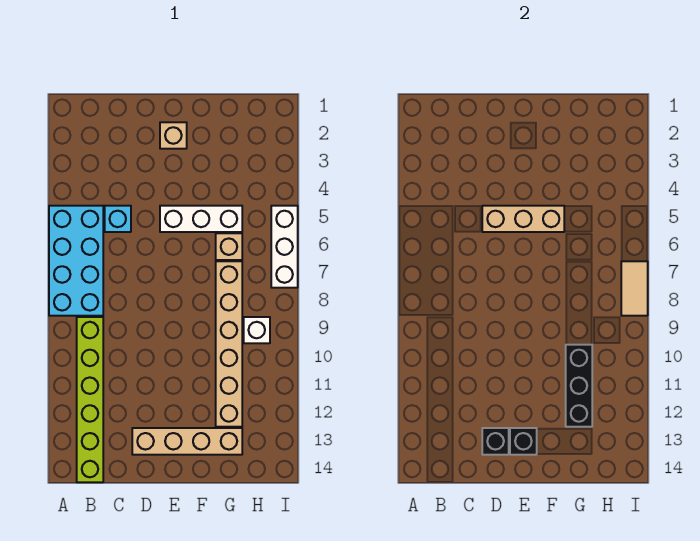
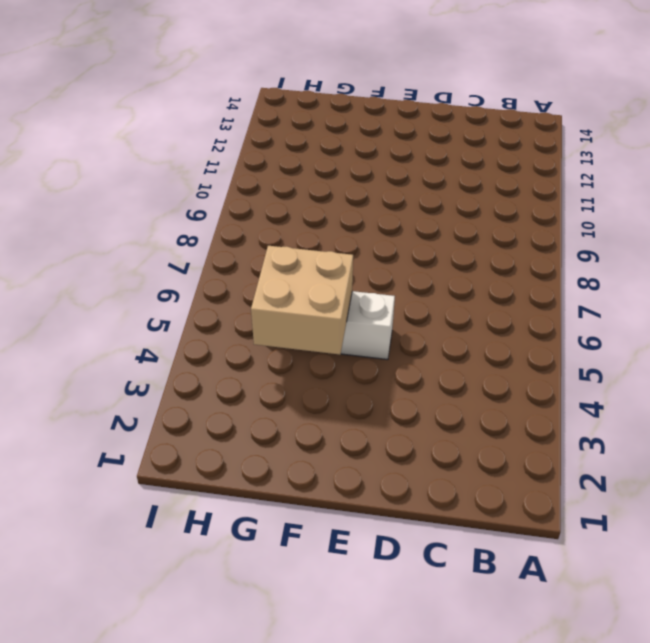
tan brick F4:G5 level 2 -> tan brick D5:F5 level 2
none -> cyan brick A5:B8 level 1
none -> lime brick B9:B14 level 1
none -> cyan brick C5 level 1

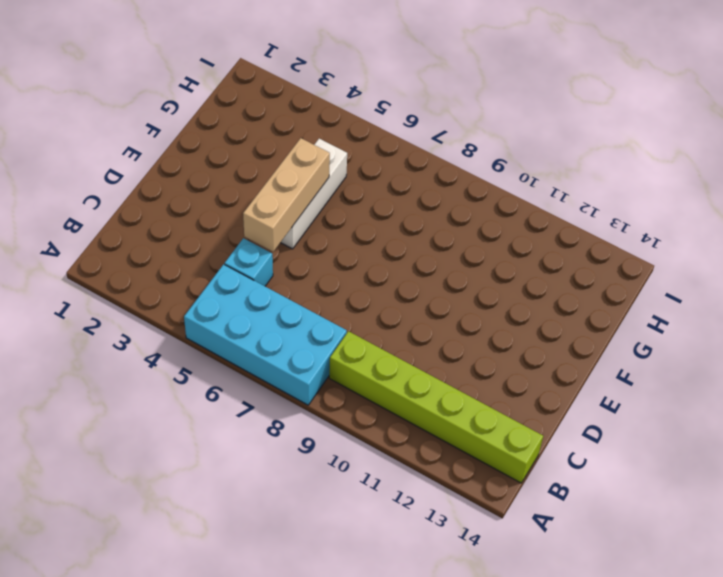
none -> tan brick D13:G13 level 1
none -> tan brick E2 level 1
none -> tan brick G6 level 1

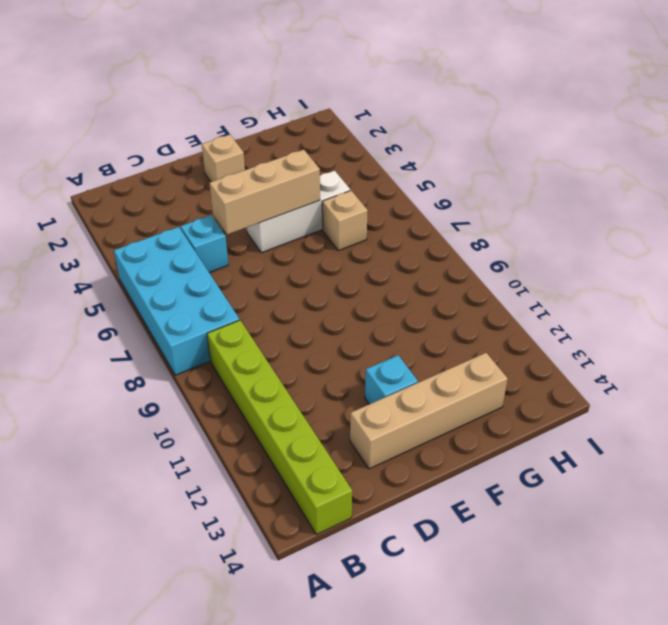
cyan brick E12 level 1 -> none
none -> tan brick G7:G12 level 1
none -> white brick H9 level 1
none -> white brick I5:I7 level 1

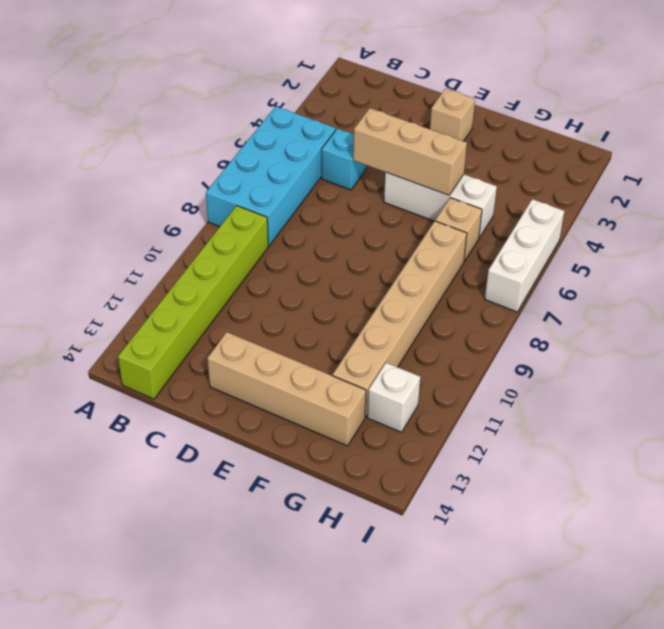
white brick H12 level 1 -> white brick H9 level 1
none -> black brick D13 level 2
none -> black brick E13 level 2
none -> black brick G10:G12 level 2

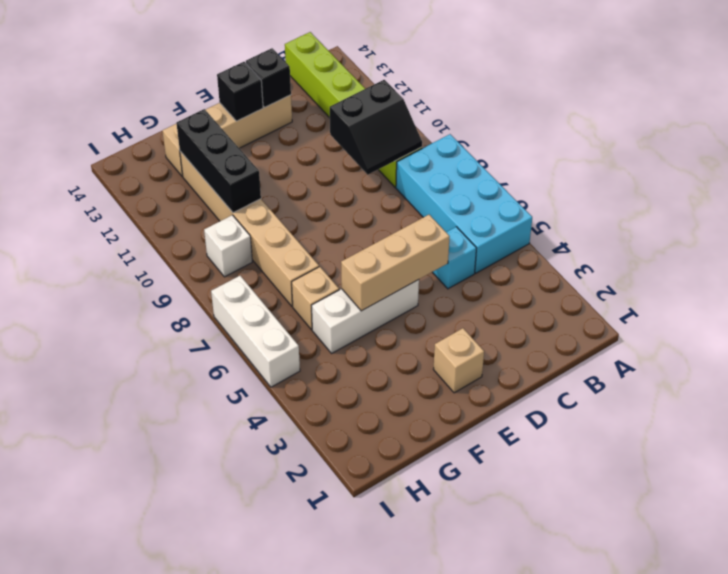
black slope B9:C10 level 2 top 10 -> none
none -> tan tile I7:I8 level 2

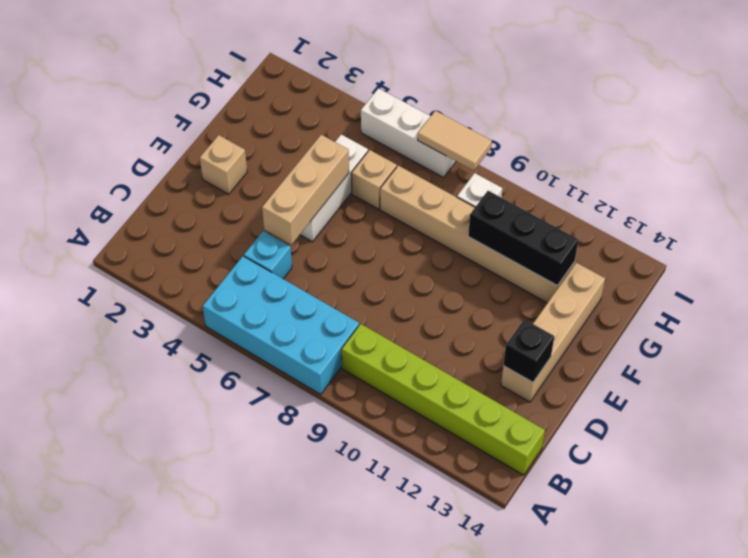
none -> black brick E13 level 2

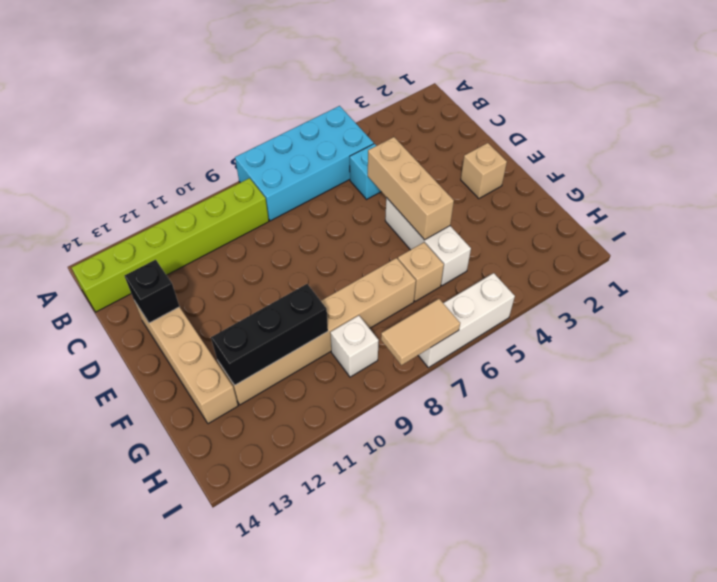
none -> black brick E13 level 2

